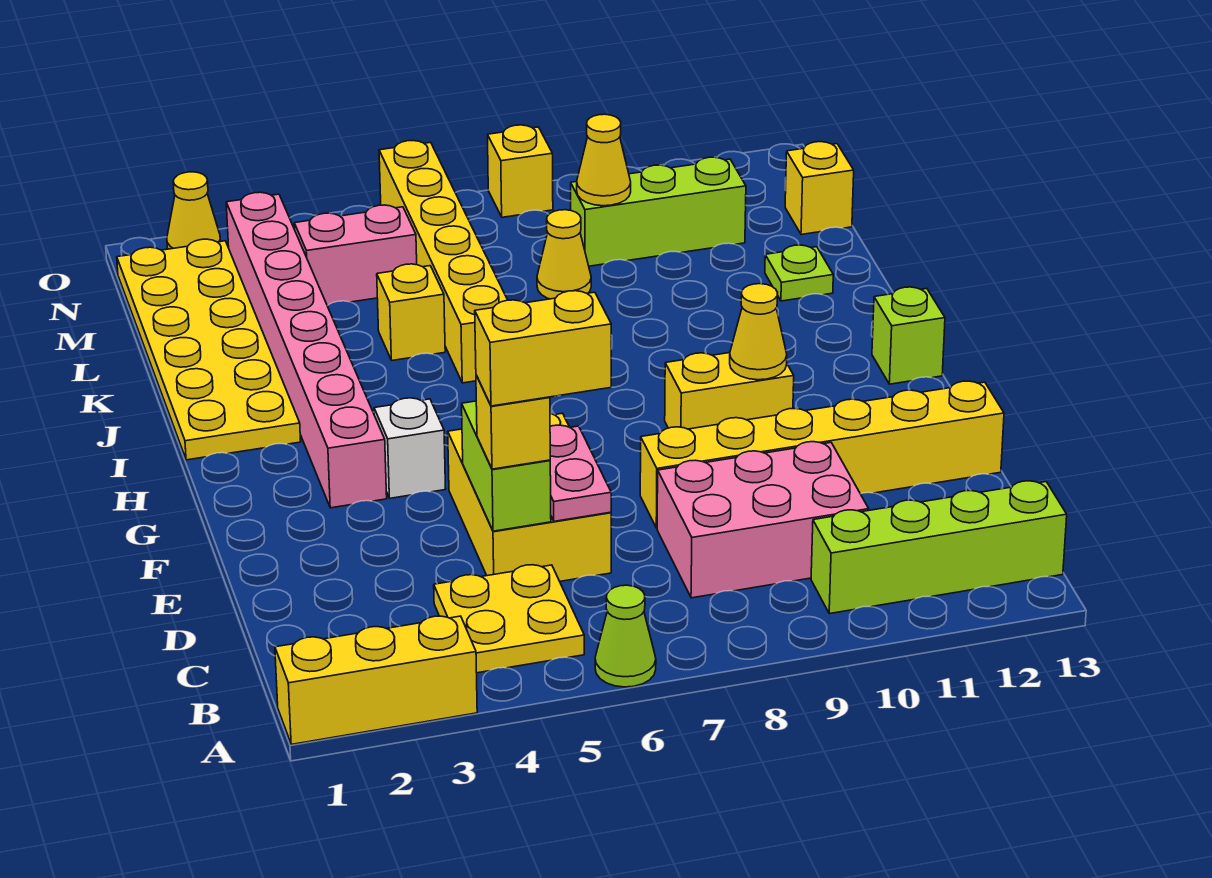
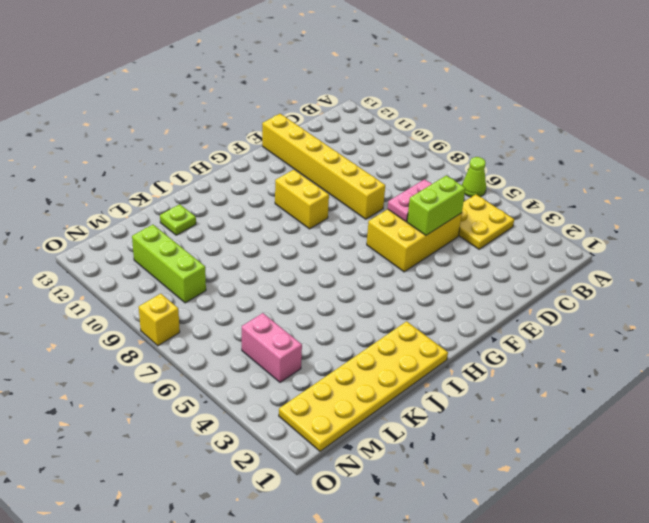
none -> yellow brick A1:A3 level 1
none -> lime brick B10:B13 level 1
none -> pink brick C8:D10 level 1

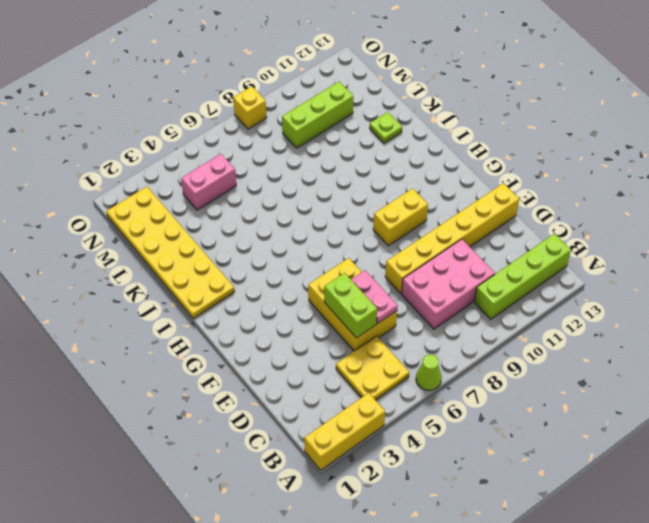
none -> pink brick G3:N3 level 1
none -> white brick G4 level 1
none -> lime brick H13 level 1

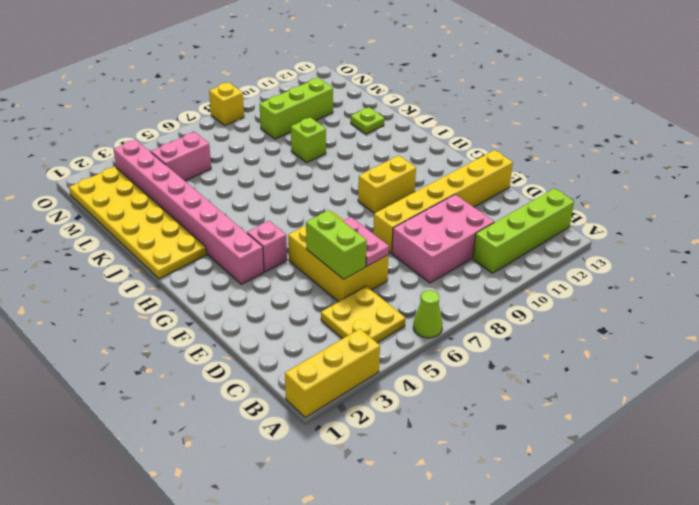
pink brick G4 level 1 -> white brick G4 level 1
lime brick K9 level 1 -> lime brick H13 level 1
none -> yellow brick J6:O6 level 1
none -> yellow brick K5 level 1
none -> yellow cone L8 level 1

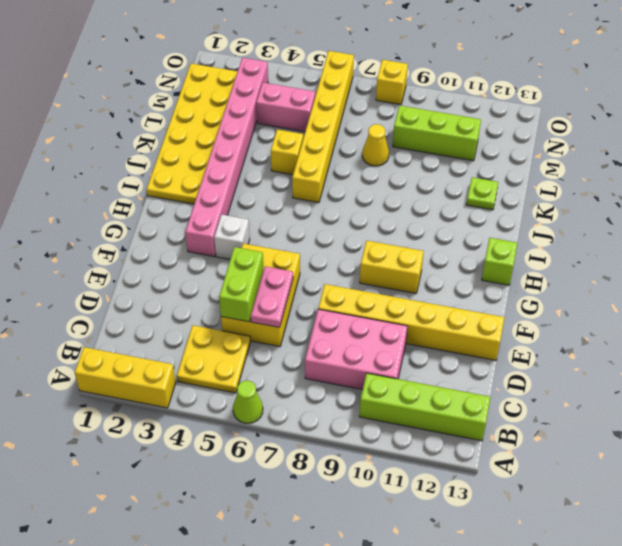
none -> yellow brick M13 level 1
none -> yellow cone O2 level 1
none -> yellow cone G10 level 2

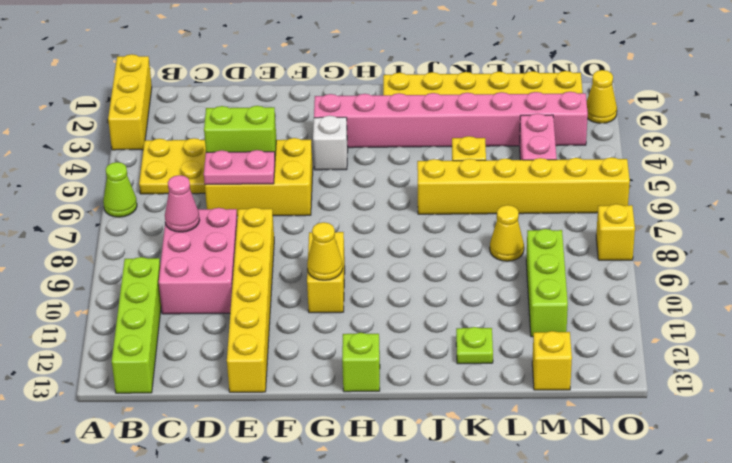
pink cone C8 level 2 -> none
none -> yellow cone M9 level 2
none -> yellow brick D5 level 3
none -> yellow brick D5:D6 level 4

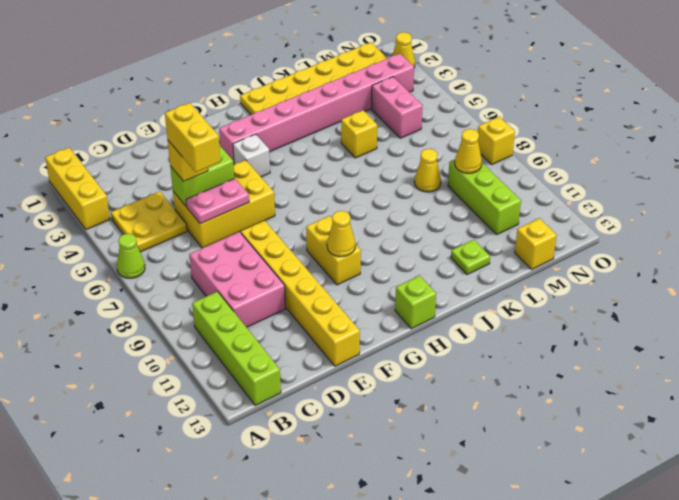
none -> yellow brick J6:O6 level 1

